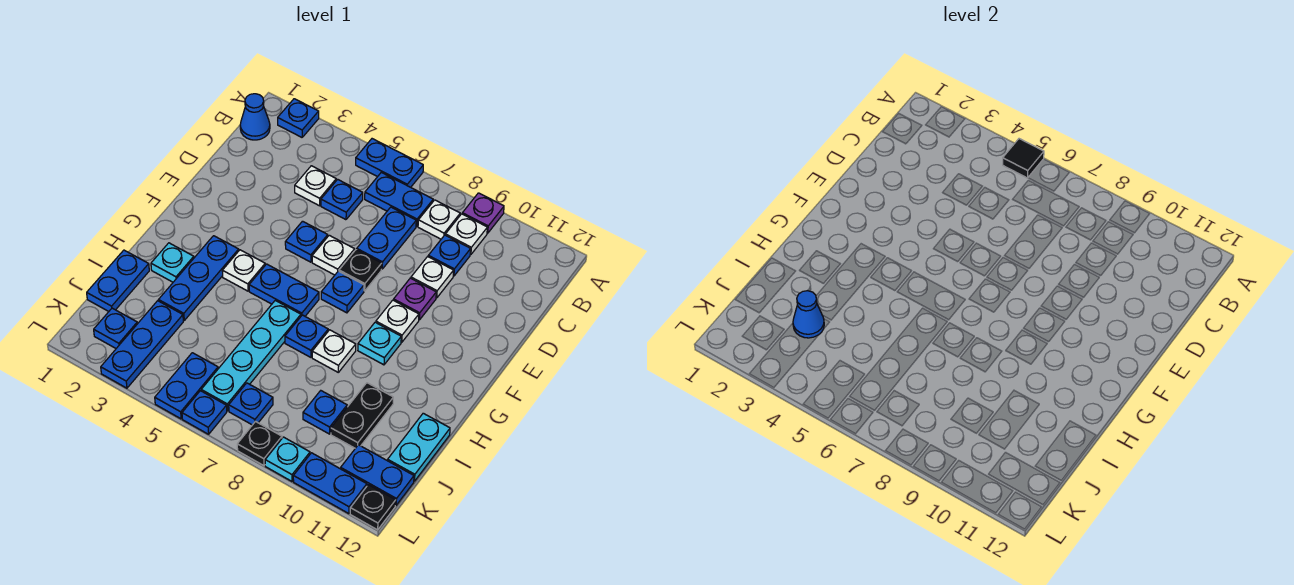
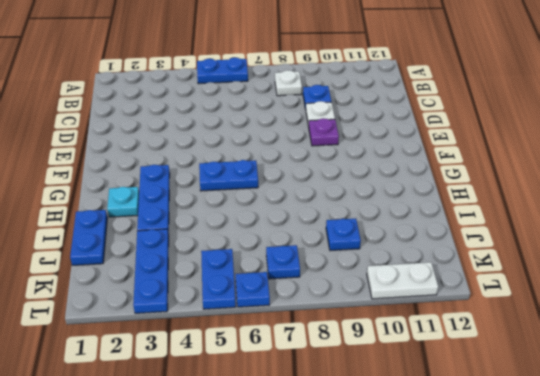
white plate L10:L11 level 1 -> blue plate L10:L11 level 1
none -> blue plate A2 level 1
none -> purple plate A9 level 1
none -> blue cone B1 level 1
none -> blue plate B6:B7 level 1

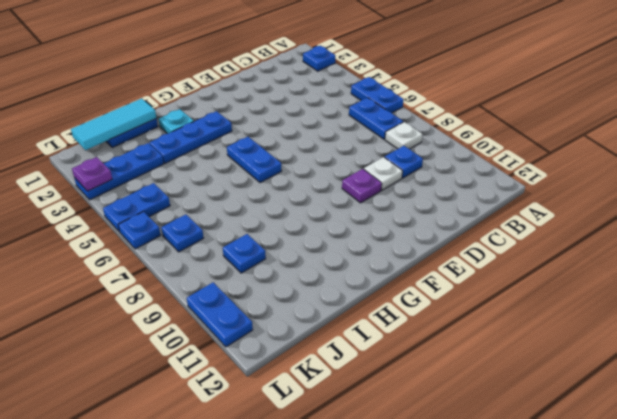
cyan tile I1:K1 level 2 -> none
purple plate L3 level 2 -> purple plate A9 level 1
none -> blue cone B1 level 1
none -> white plate B9 level 1
none -> white plate C4 level 1
none -> blue plate C5 level 1

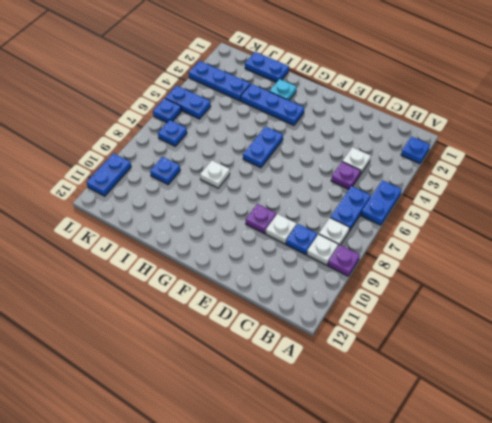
purple plate C5 level 1 -> blue plate C5 level 1
none -> blue cone B1 level 1
none -> blue plate C7:D7 level 1
none -> blue plate E5 level 1
none -> white plate E6 level 1

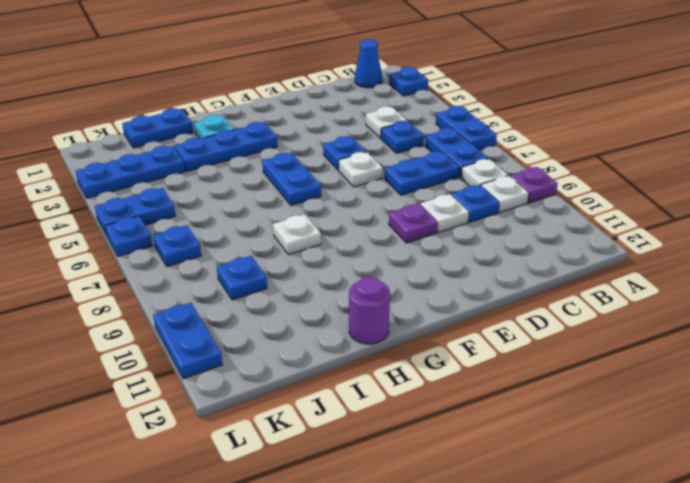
purple round brick H12 level 1 -> none
none -> black plate E7 level 1
none -> blue plate F7 level 1
none -> white plate F9 level 1
none -> white plate G4 level 1

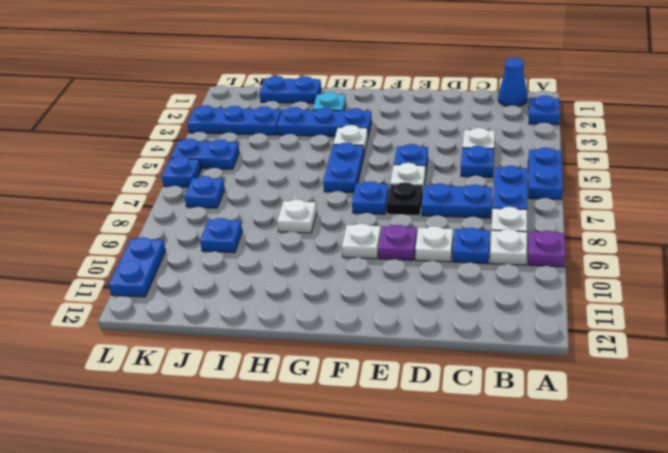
none -> cyan plate G9 level 1
none -> cyan plate H6:K6 level 1
none -> blue plate H7 level 1
none -> black plate I10:J10 level 1

